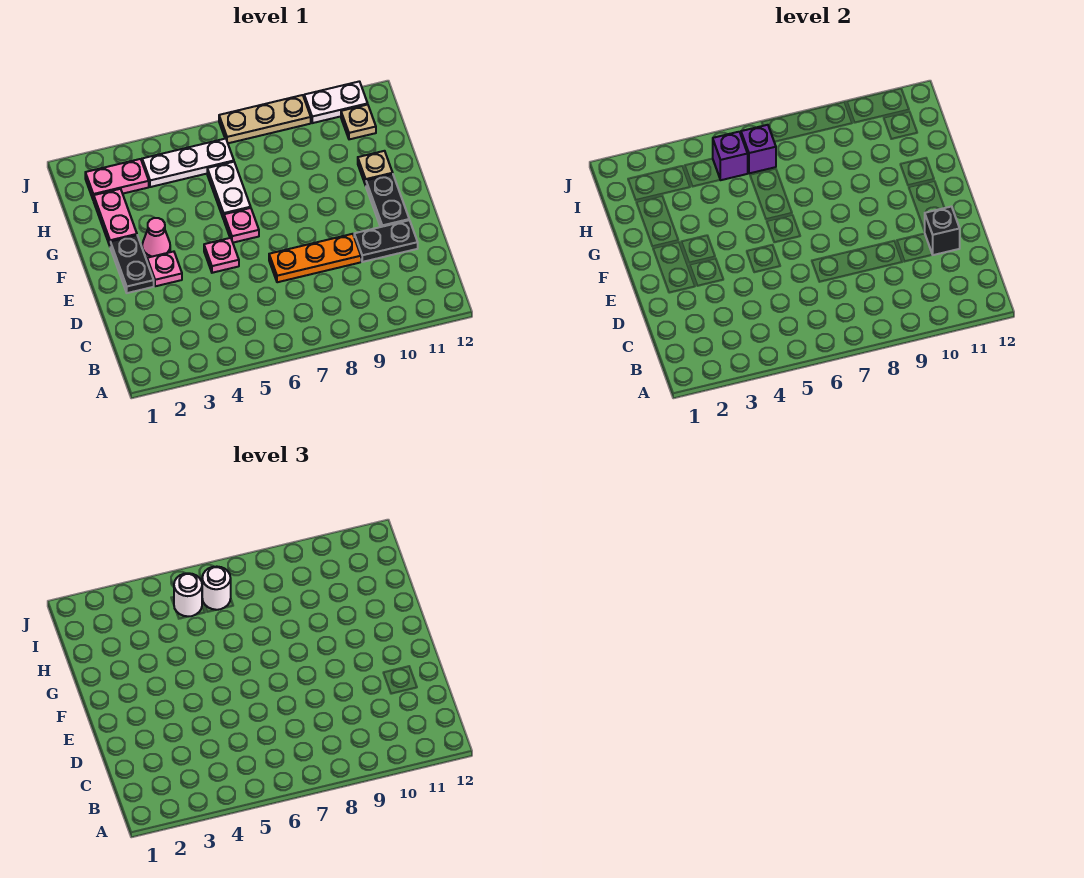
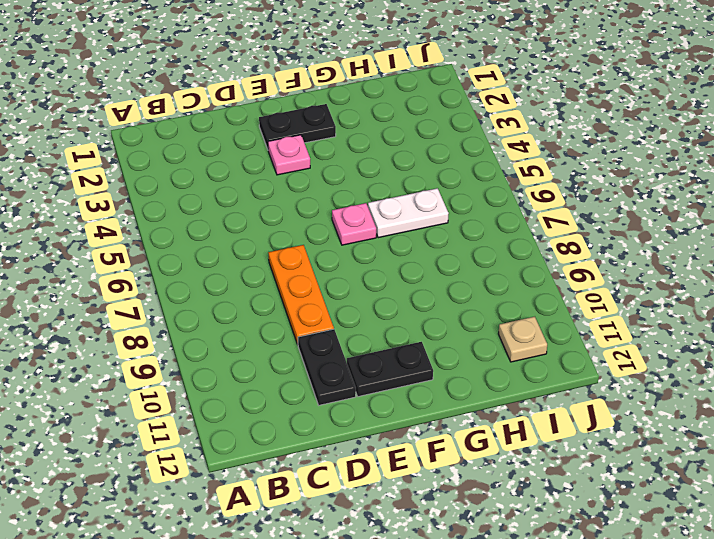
none -> pink plate E5 level 1
none -> pink cone F3 level 1
none -> pink plate G2:H2 level 1

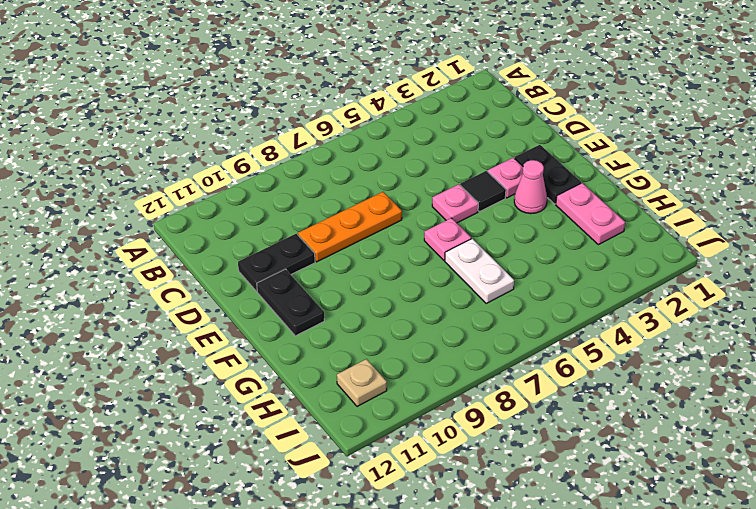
black tile E4 level 1 -> none
none -> tan plate G11 level 1
none -> pink plate I2:I3 level 1
none -> white plate I4:I6 level 1

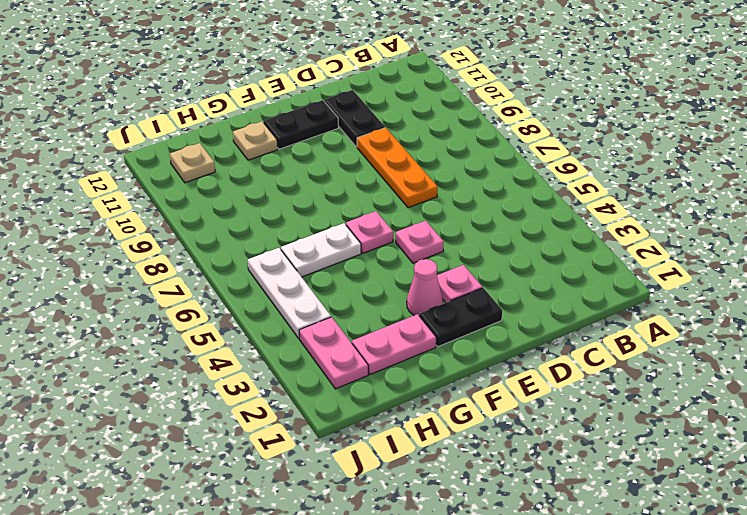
none -> tan plate J7:J9 level 1
none -> white plate J10:J11 level 1
none -> black brick D11 level 2

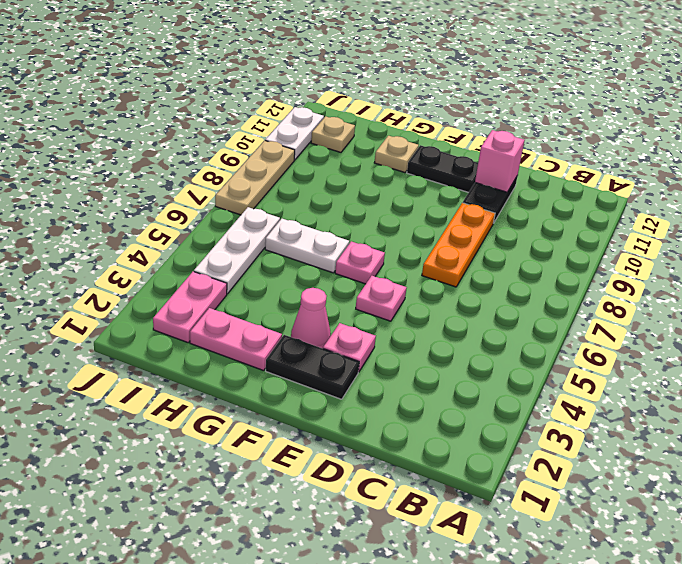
pink brick D11 level 2 -> black brick D11 level 2
none -> purple brick I5 level 2
none -> purple brick I6 level 2
none -> white round brick I5 level 3

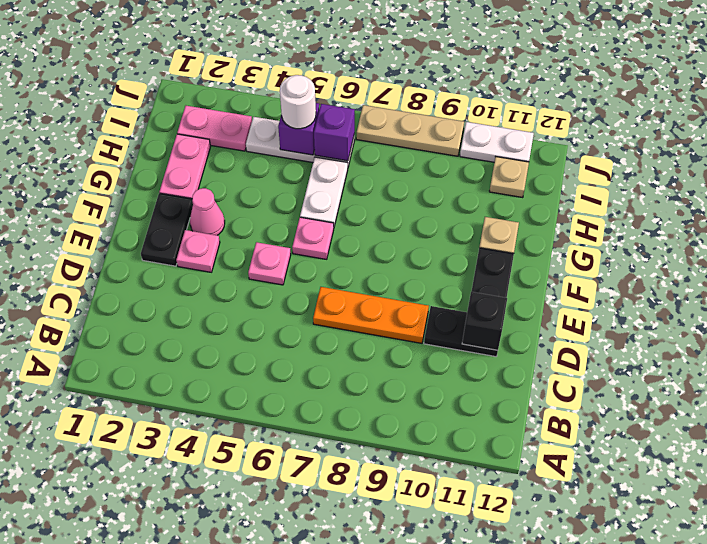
none -> white round brick I6 level 3

